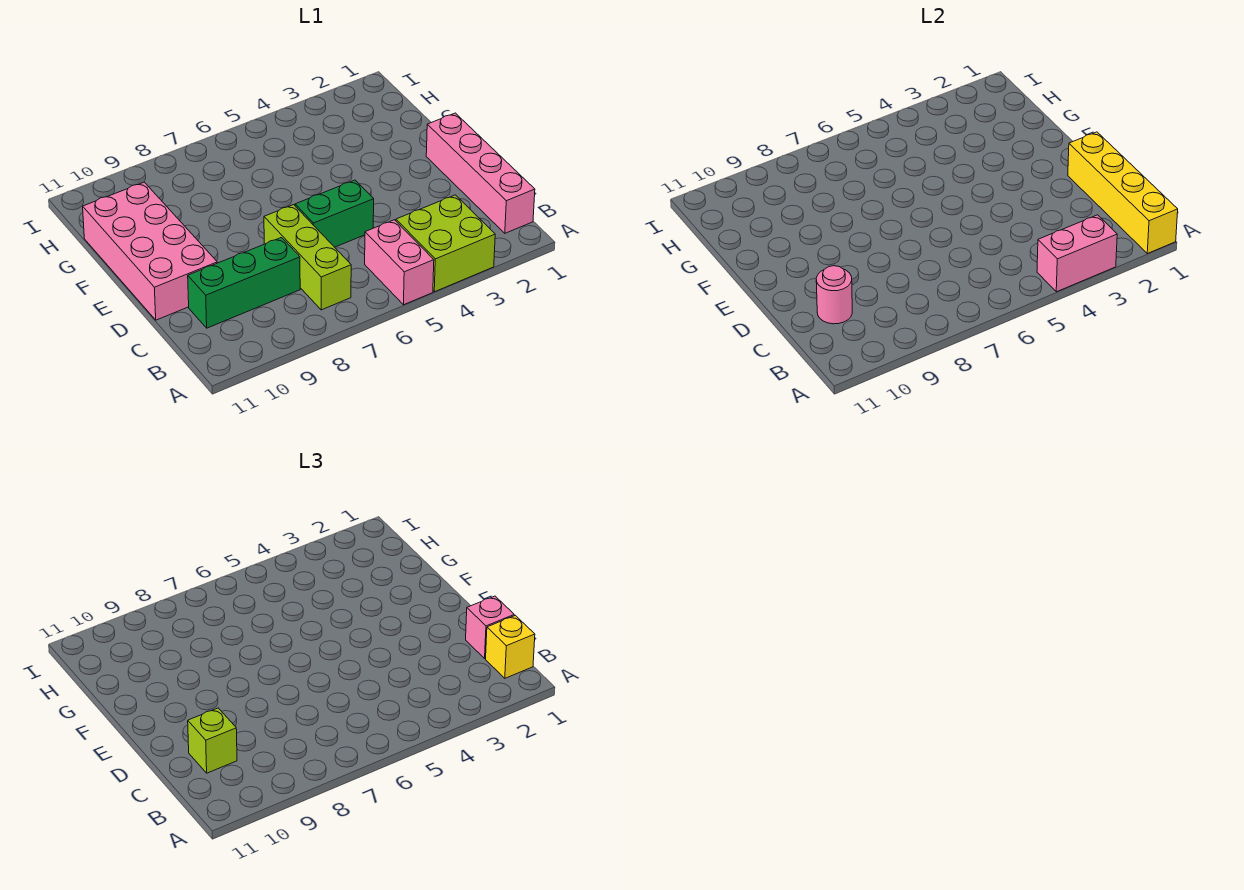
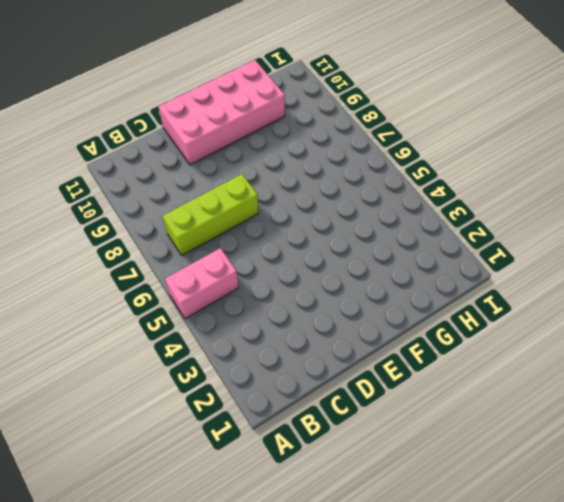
none -> lime brick A3:B4 level 1
none -> pink brick B1:E1 level 1
none -> green brick C8:C10 level 1

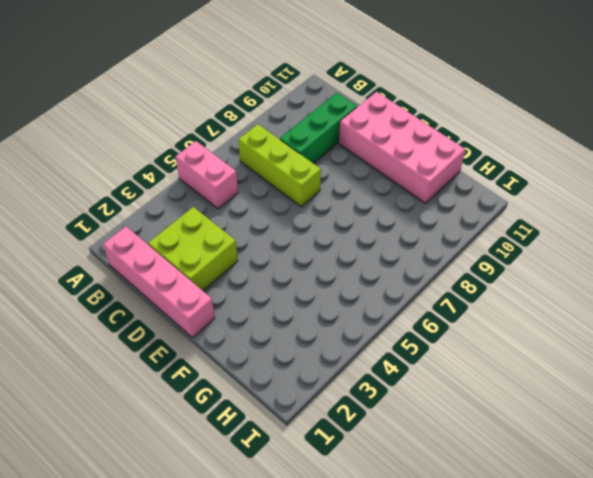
lime brick C2:D3 level 1 -> lime brick A3:B4 level 1
none -> green brick D5:D6 level 1
none -> yellow brick A1:D1 level 2
none -> pink brick A3:A4 level 2

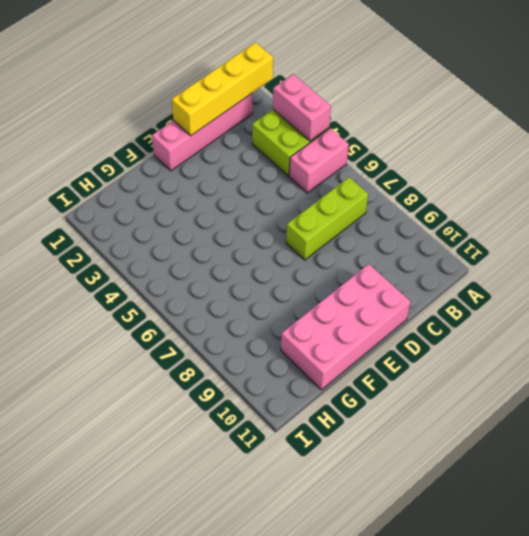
none -> green brick C8:C10 level 1
none -> green brick D5:D6 level 1
none -> pink round brick C10 level 2

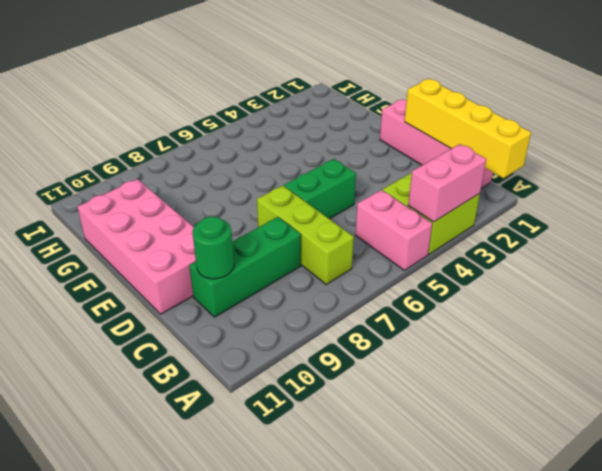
green round brick C10 level 2 -> pink round brick C10 level 2
none -> yellow brick B1 level 3
none -> pink brick C1 level 3
none -> lime brick C10 level 3

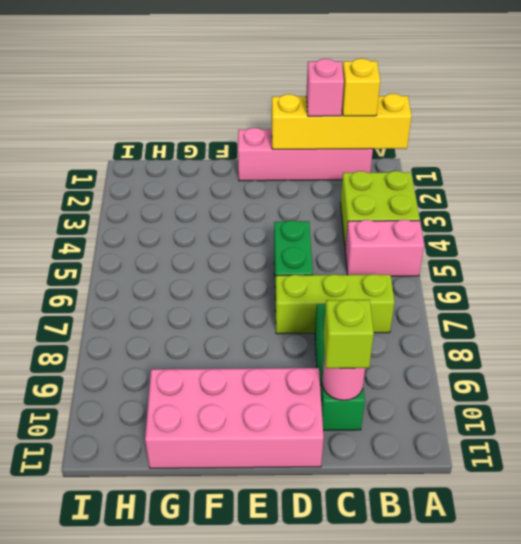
none -> pink brick A3:A4 level 2

